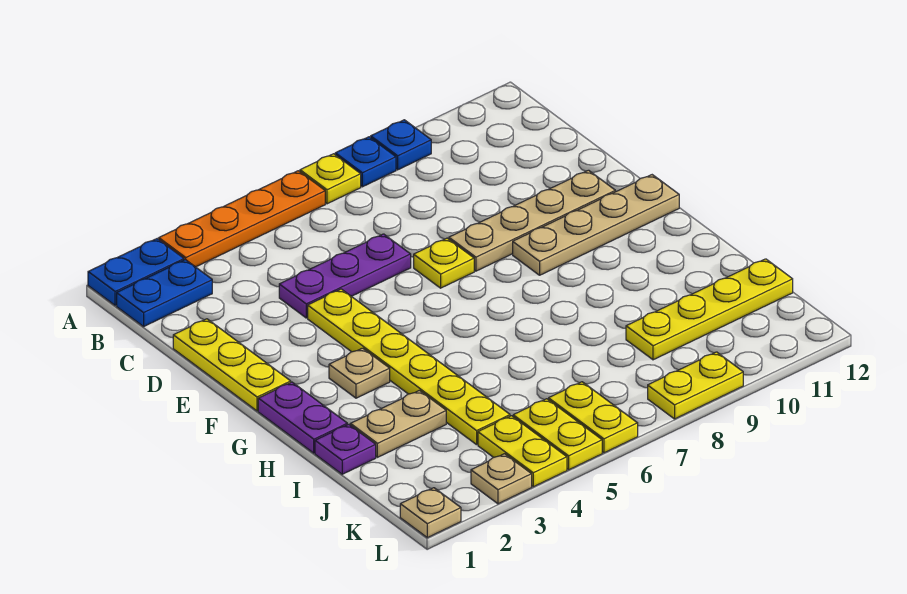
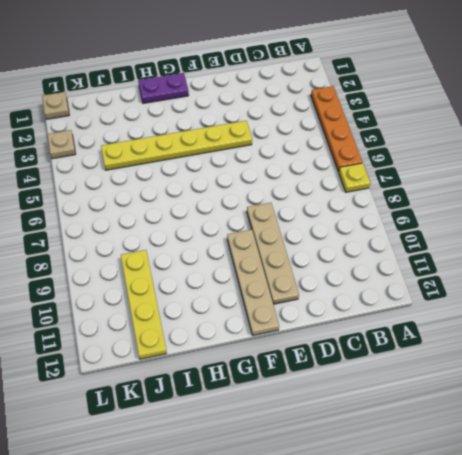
none -> blue plate A1:A2 level 1
none -> blue plate A8 level 1
none -> blue plate A9 level 1

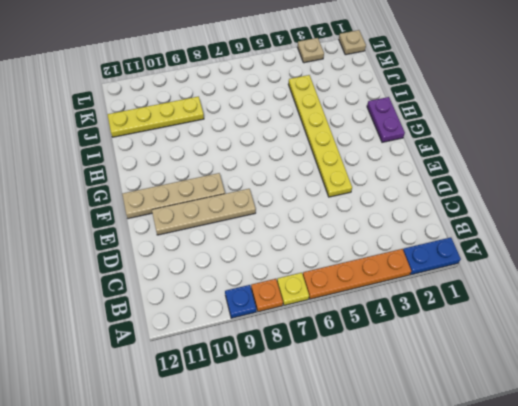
orange plate A8 level 1 -> blue plate A8 level 1
none -> blue plate B1:B2 level 1
none -> yellow plate D1:F1 level 1
none -> purple plate D4:D6 level 1

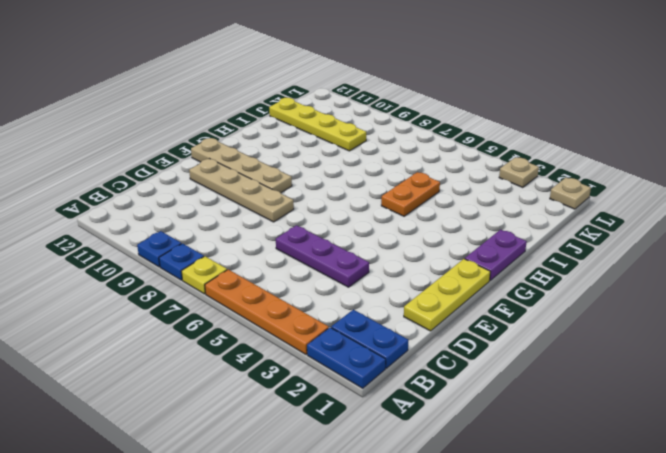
orange plate H5:I5 level 1 -> none
none -> yellow plate E4:J4 level 1
none -> yellow plate E7 level 1
none -> tan plate G3 level 1

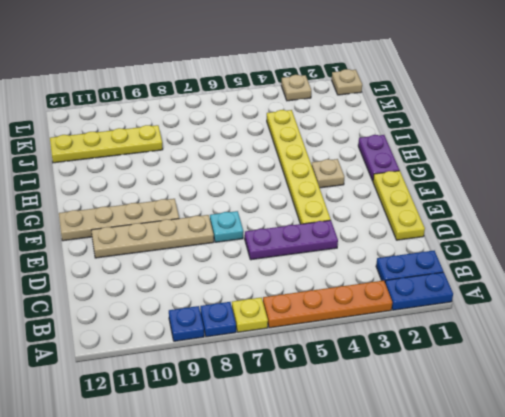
cyan plate E7 level 1 -> yellow plate E7 level 1
none -> purple plate I1 level 1
none -> tan plate I2:I3 level 1
none -> yellow plate K4:L4 level 1

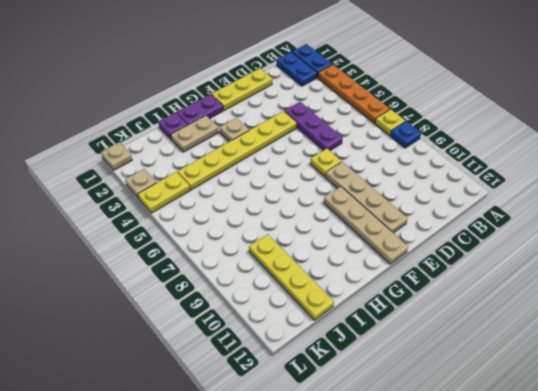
tan plate H2:I2 level 1 -> tan plate I2:I3 level 1
none -> blue plate A9 level 1
none -> yellow plate K5:L5 level 1
none -> yellow plate K6:L6 level 1

